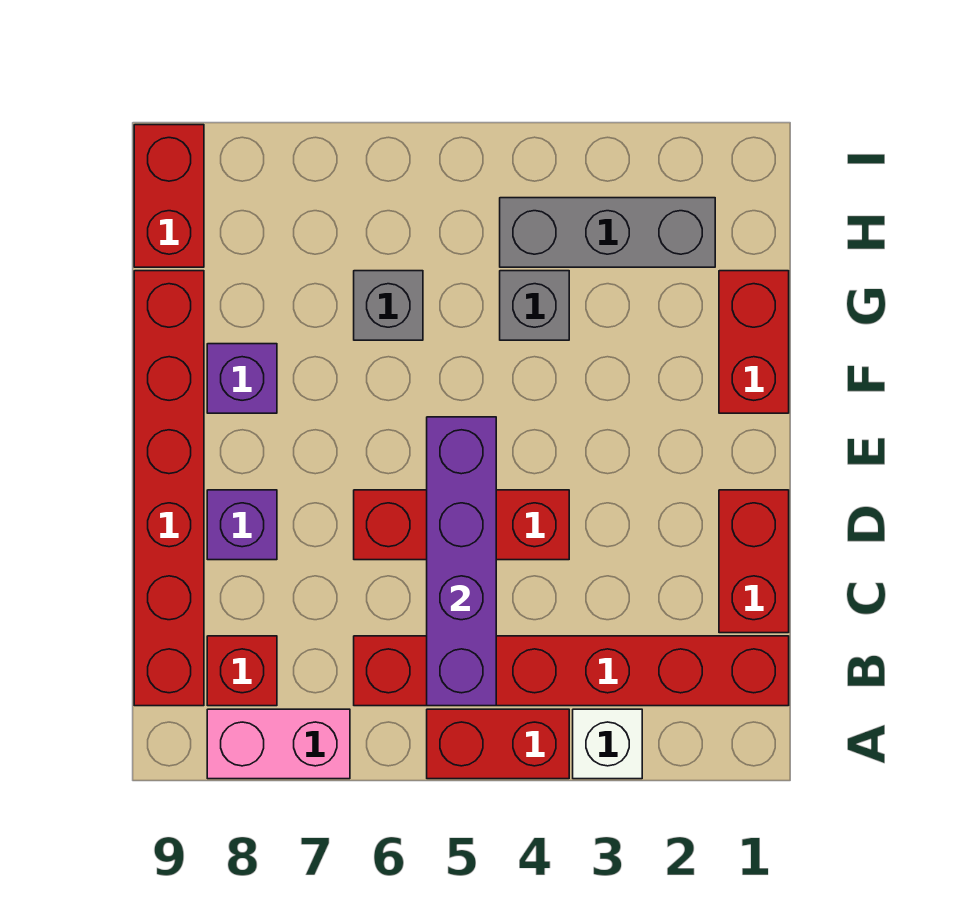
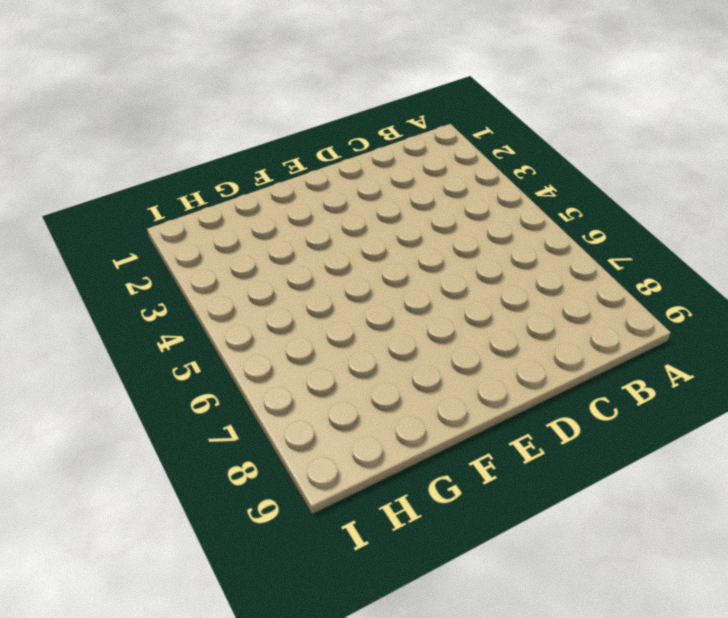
none -> white brick A3 level 1
none -> red brick A4:A5 level 1
none -> pink brick A7:A8 level 1

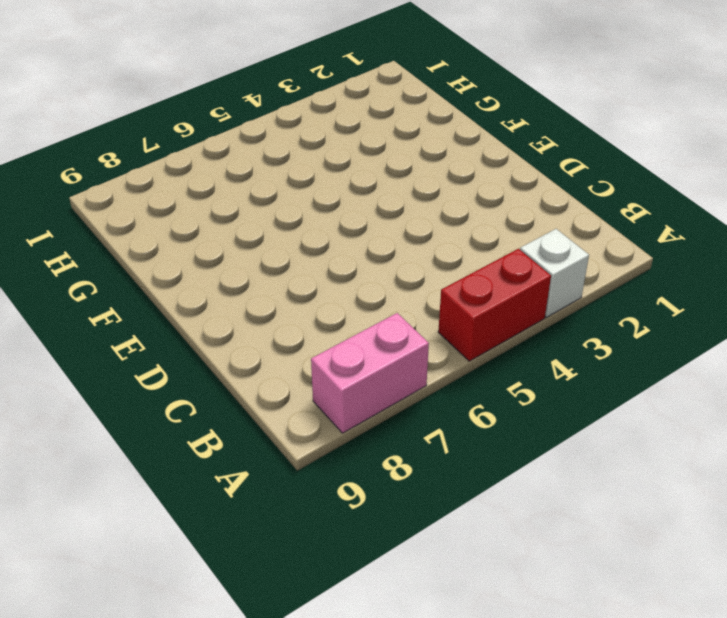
none -> red brick B1:B6 level 1
none -> red brick B8 level 1
none -> red brick B9:G9 level 1

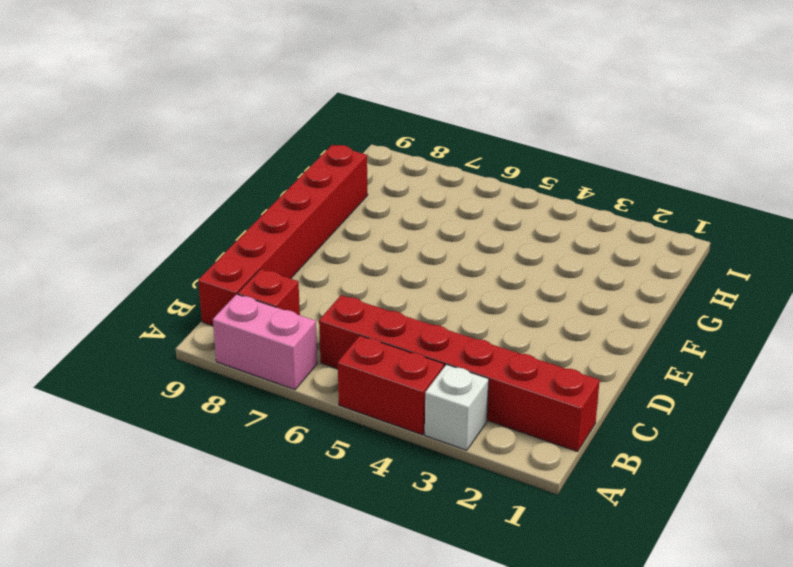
none -> red brick C1:D1 level 1
none -> red brick D4:D6 level 1
none -> purple brick D8 level 1

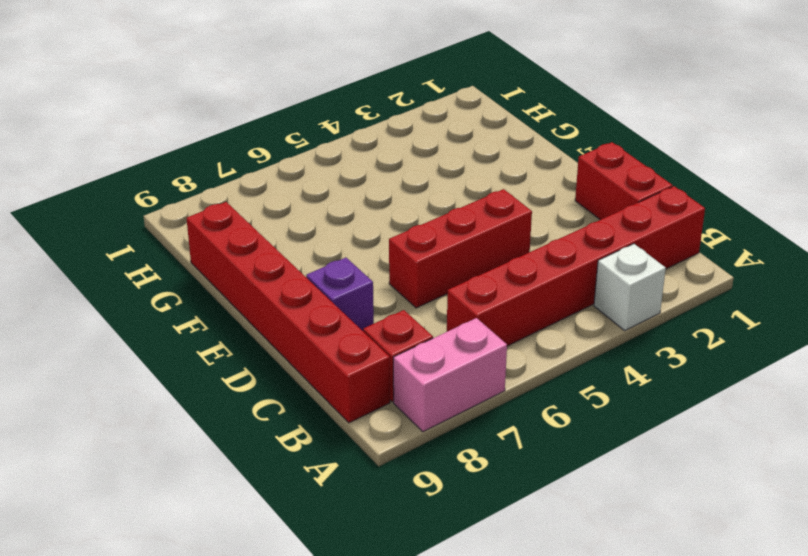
none -> red brick A4:A5 level 1
none -> red brick F1:G1 level 1
none -> purple brick F8 level 1

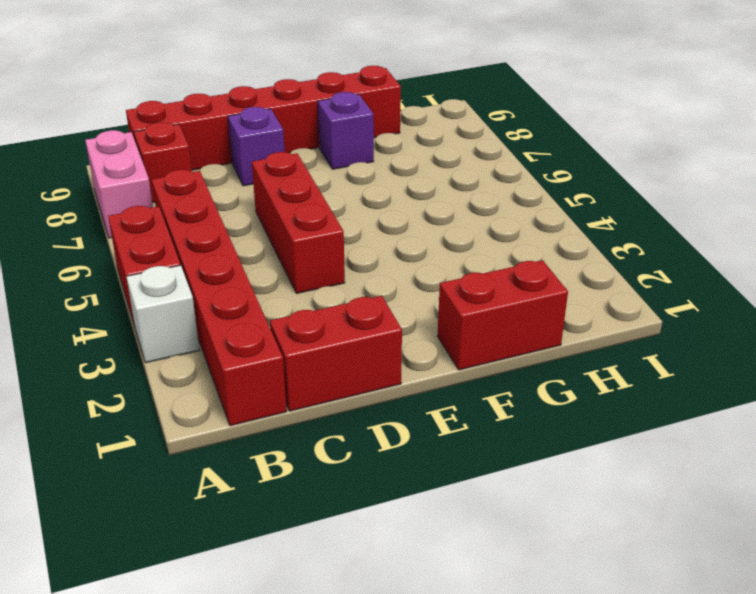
none -> grey brick G4 level 1
none -> grey brick G6 level 1
none -> grey brick H2:H4 level 1

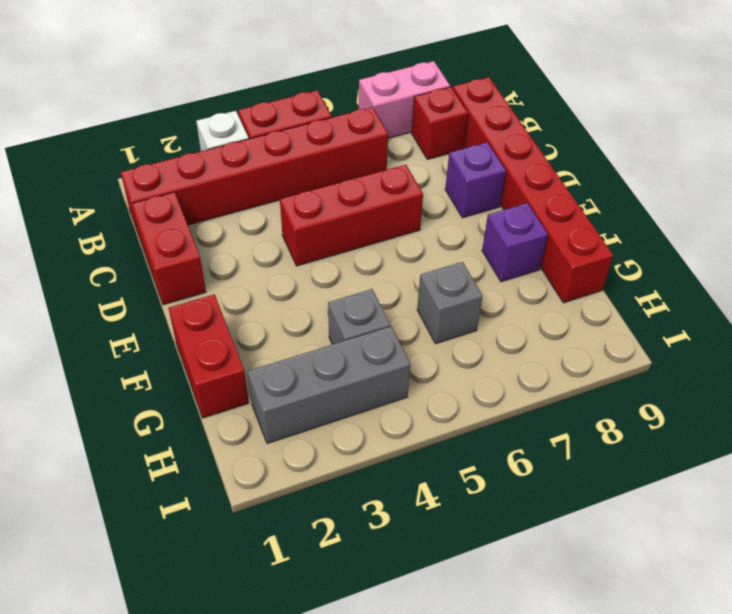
none -> red brick H9:I9 level 1
none -> purple brick B5:E5 level 2

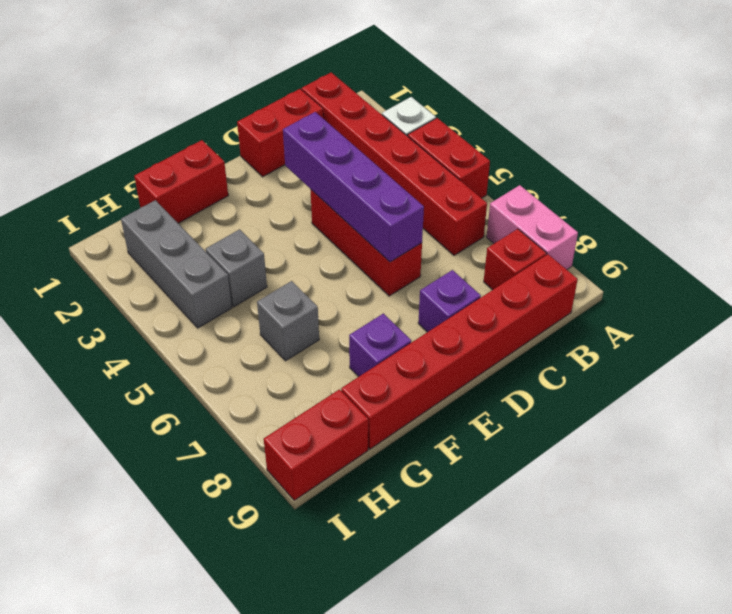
purple brick D3:D6 level 2 -> purple brick B5:E5 level 2

